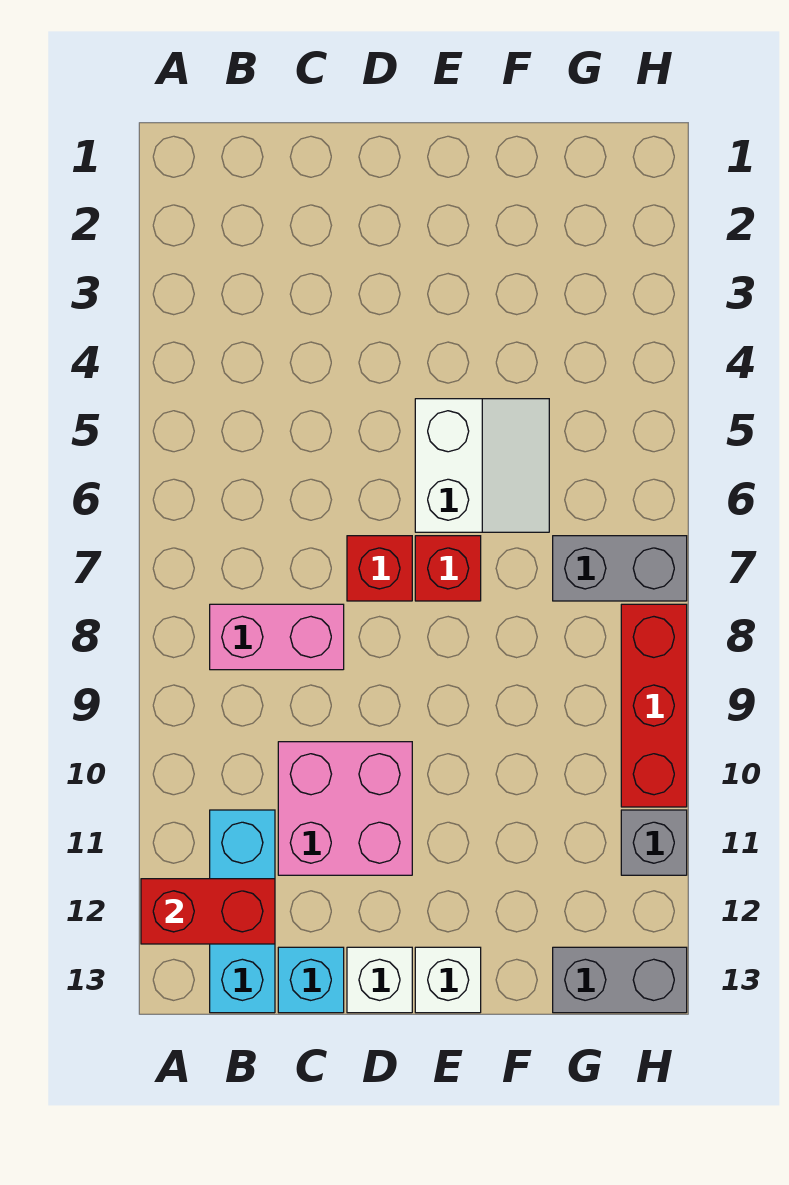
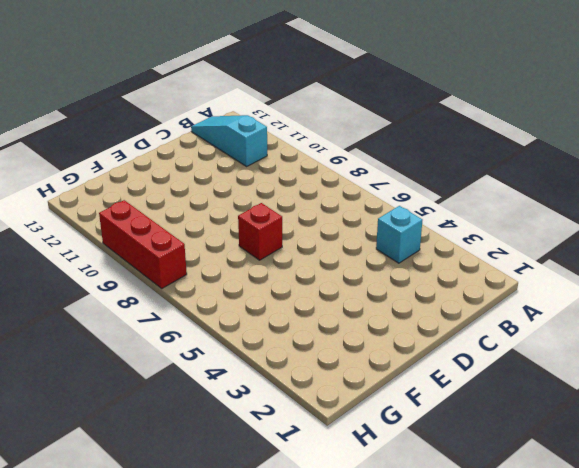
cyan brick B4 level 1 -> cyan brick C13 level 1
cyan slope B11:B13 level 1 top 11 -> cyan brick B11:B13 level 1
none -> pink brick B8:C8 level 1
none -> pink brick C10:D11 level 1
none -> red brick D7 level 1

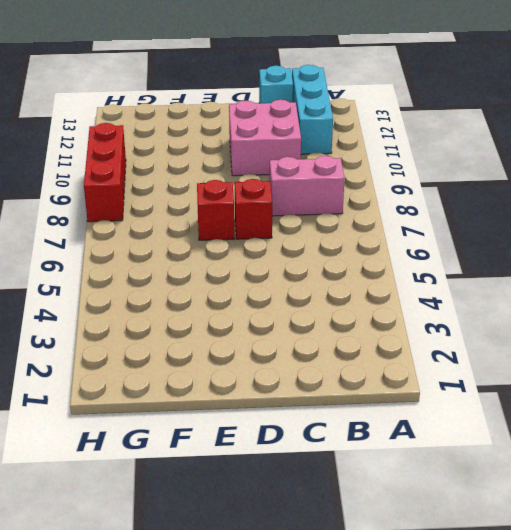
none -> white brick D13 level 1
none -> white slope E5:F6 level 1 top E
none -> white brick E13 level 1

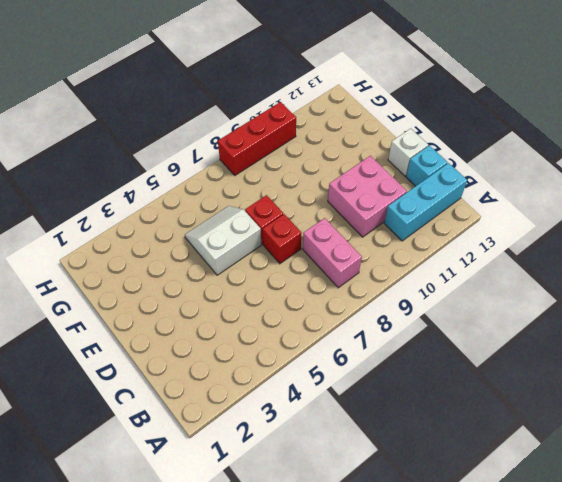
none -> white brick E13 level 1
none -> grey brick G7:H7 level 1
none -> grey brick G13:H13 level 1

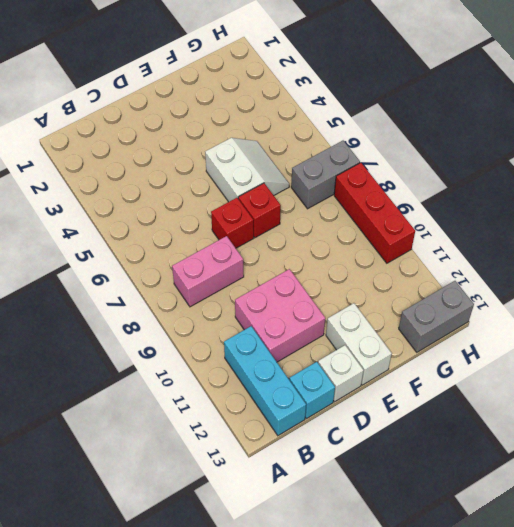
white brick E12:E13 level 1 -> white brick E13 level 1
none -> grey brick H11 level 1
none -> red brick A12:B12 level 2

